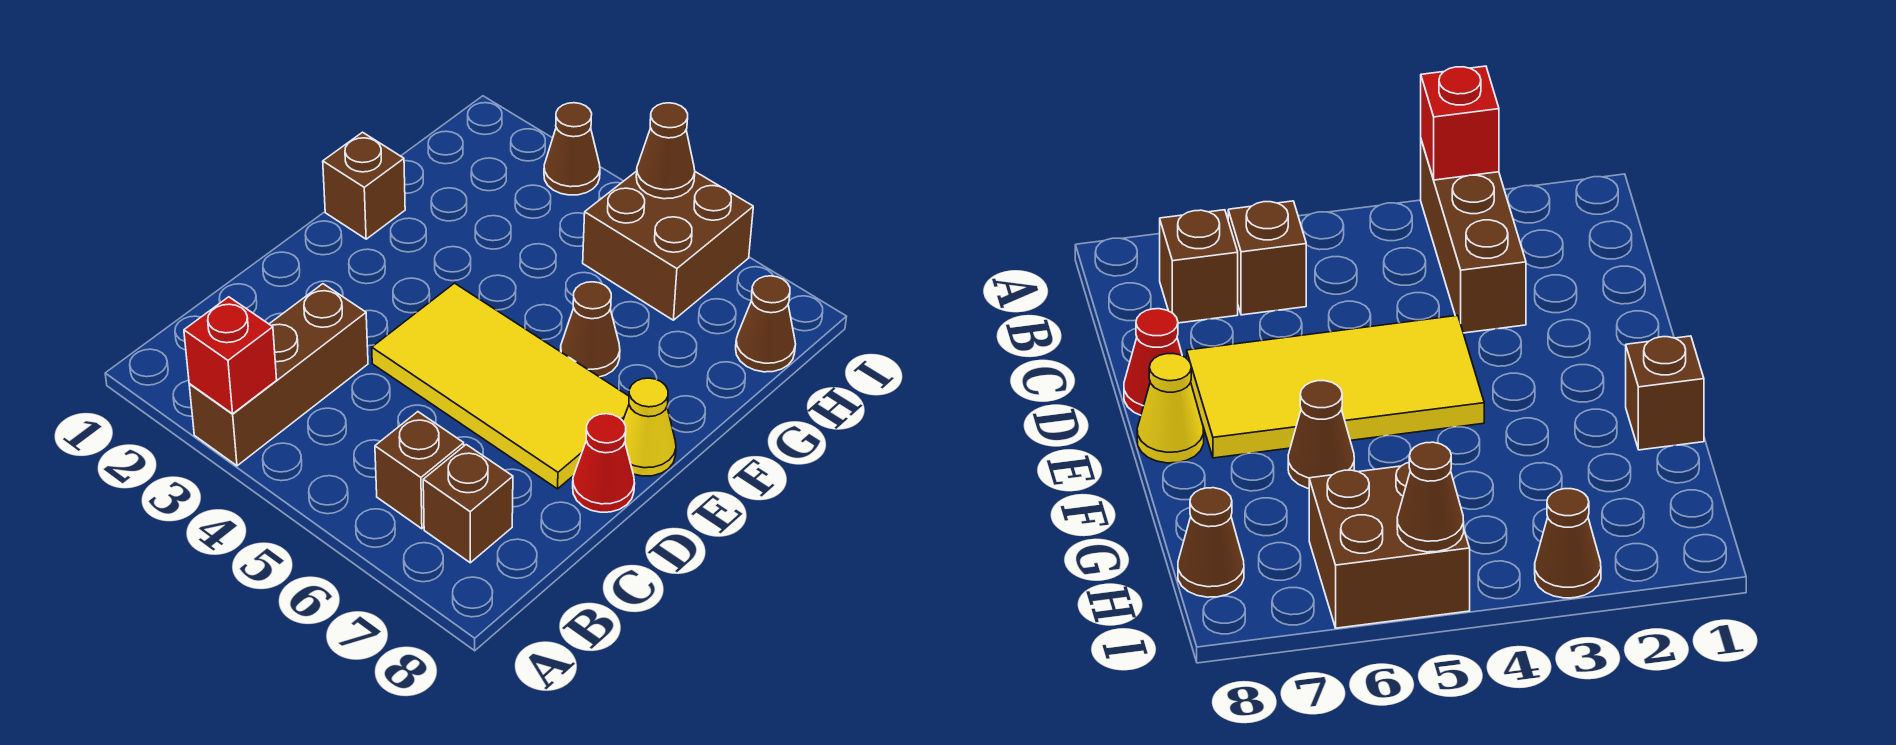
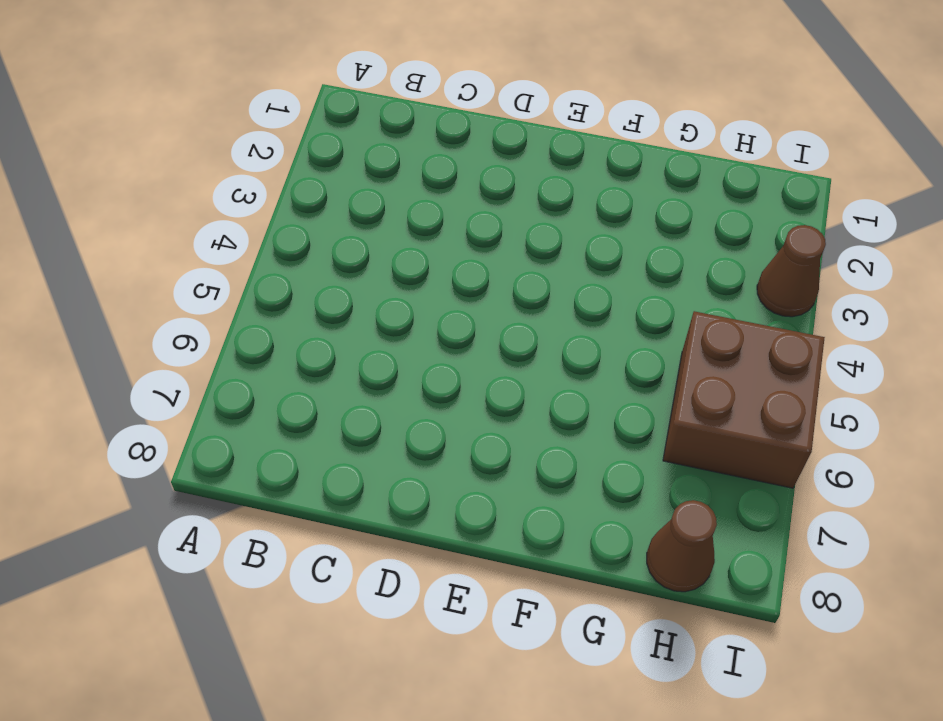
none -> brown brick A3:C3 level 1
none -> brown brick B6 level 1
none -> brown brick B7 level 1

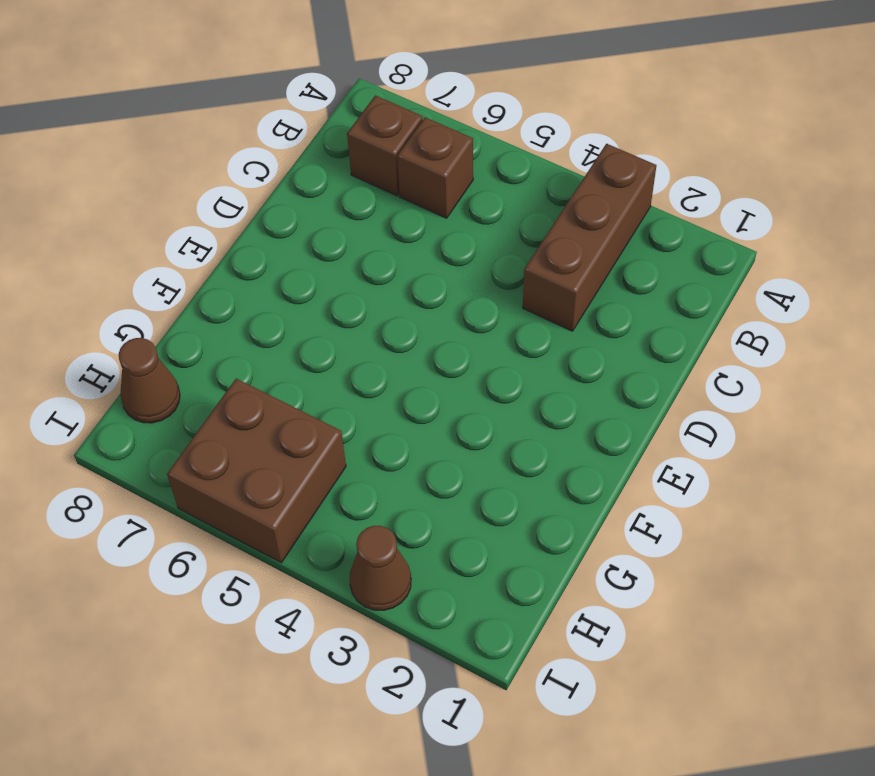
none -> yellow tile D4:E7 level 1
none -> red cone D8 level 1
none -> yellow cone E8 level 1

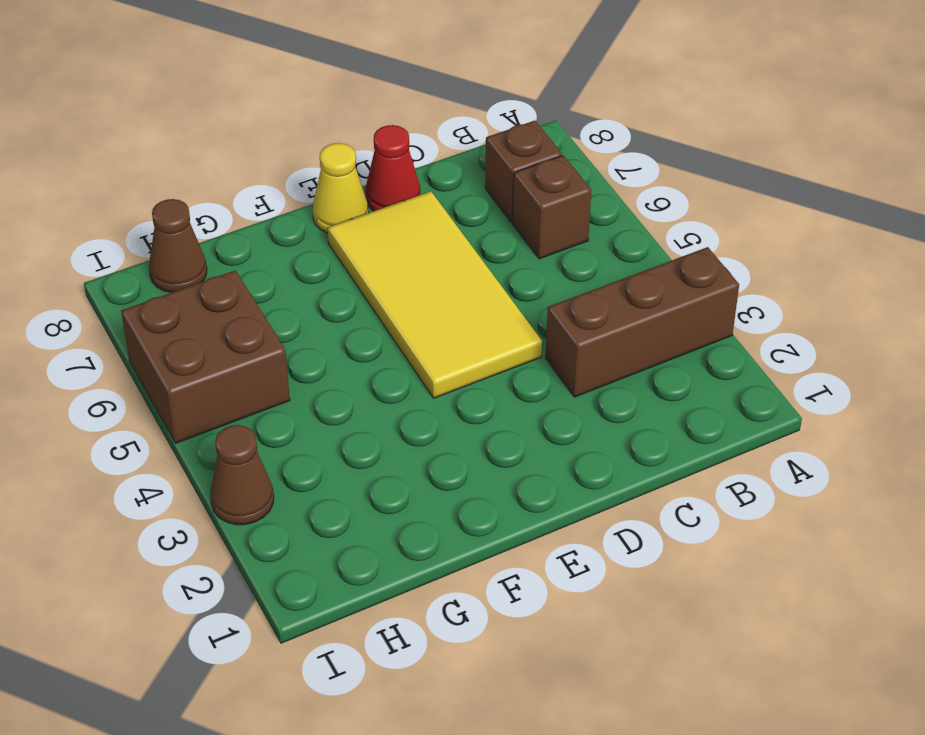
none -> brown brick F1 level 1
none -> brown cone F6 level 1
none -> red brick A3 level 2

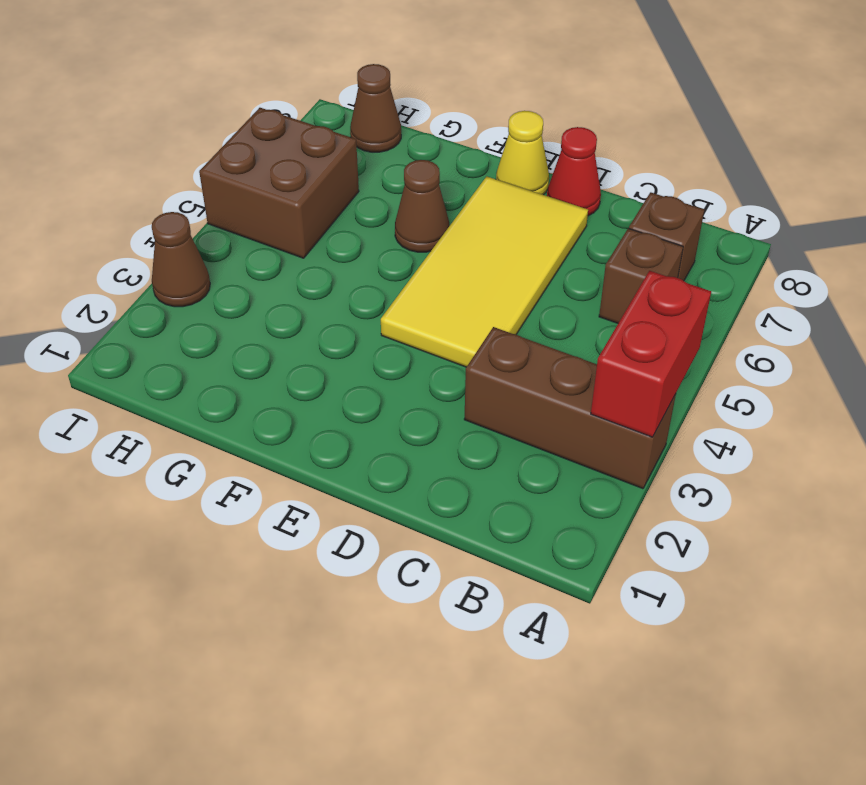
red brick A3:A4 level 2 -> red brick A3 level 2
none -> brown brick F1 level 1
none -> brown cone I5 level 2

